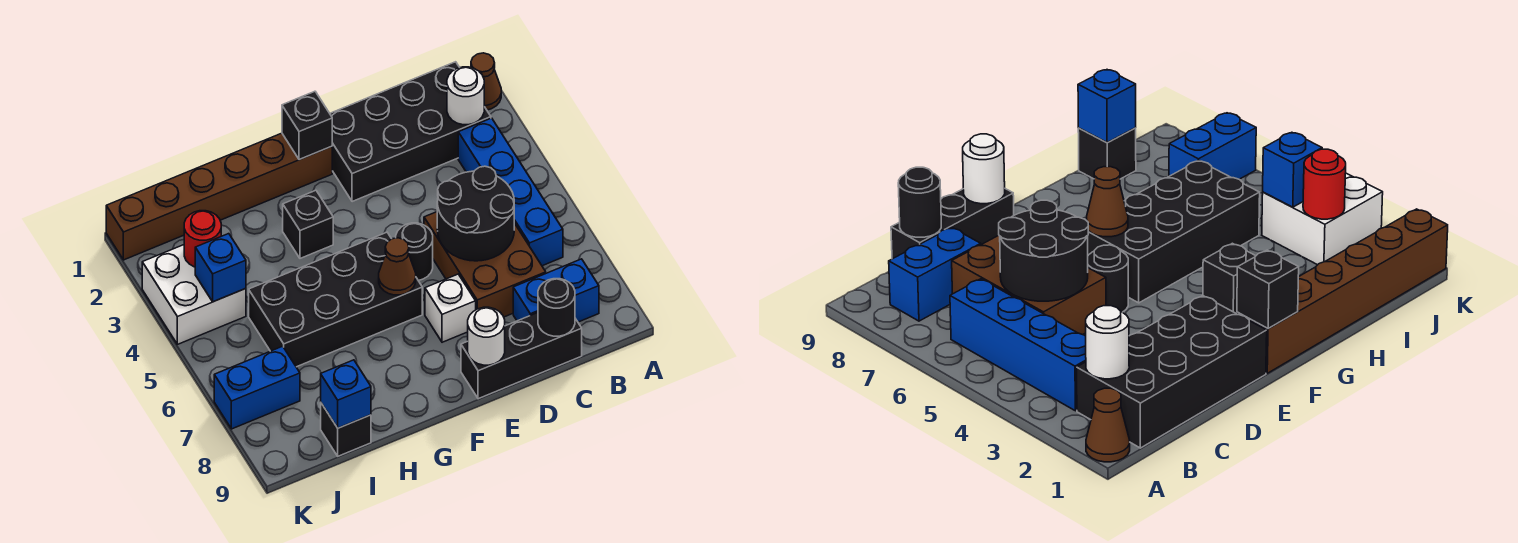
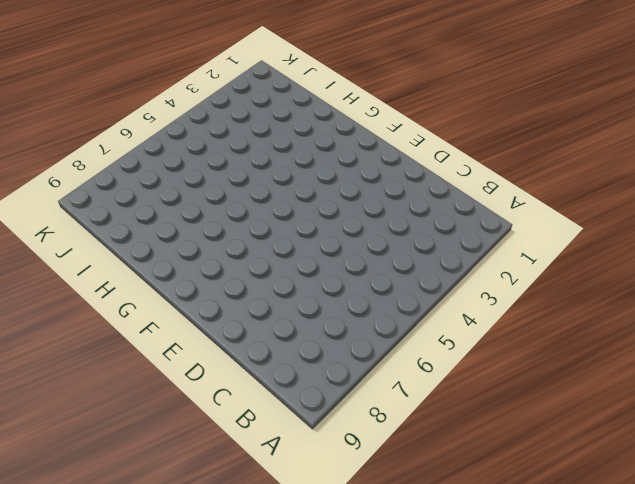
none -> brown cone A1 level 1
none -> black brick B1:E2 level 1
none -> blue brick B3:B6 level 1

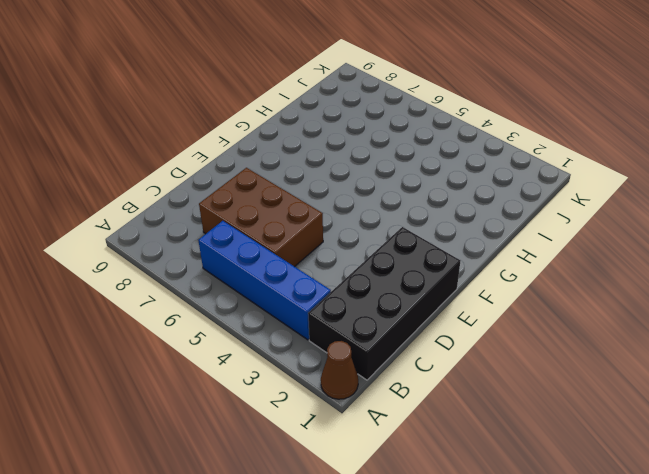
none -> blue brick B8:C8 level 1
none -> black brick C9:E9 level 1
none -> black round brick E5 level 1

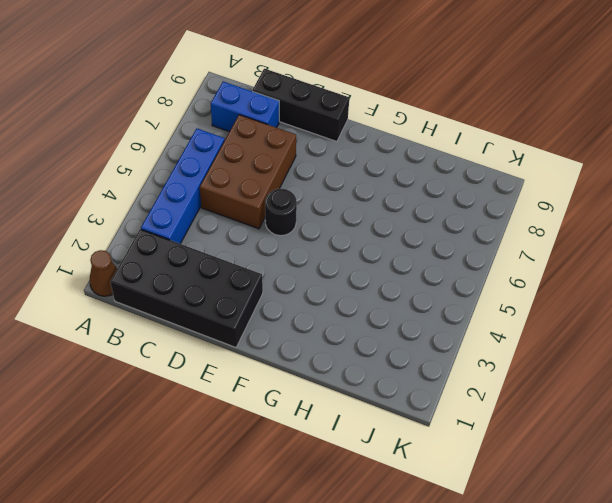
none -> white brick E7 level 1
none -> brown brick F1:K1 level 1
none -> black brick F5:I6 level 1

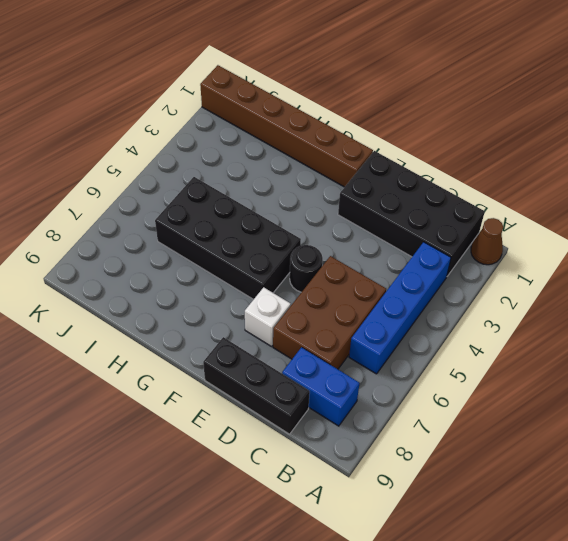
none -> black brick G3 level 1
none -> black brick I9 level 1
none -> white brick J3:K4 level 1

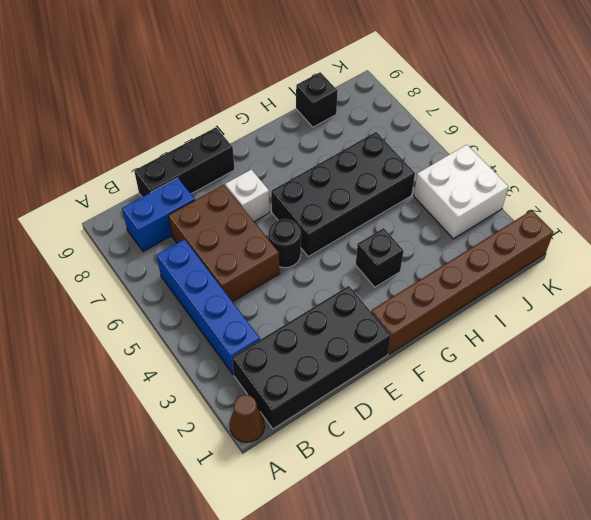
none -> blue brick J7:K7 level 1
none -> white round brick B2 level 2
none -> black round brick C5:D6 level 2

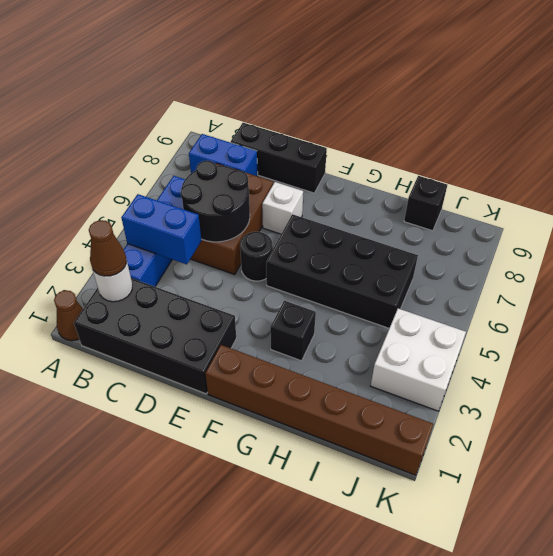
brown cone B2 level 3 -> brown cone F6 level 2
blue brick B4:C4 level 2 -> blue brick J7:K7 level 1
none -> black round brick C9 level 2
none -> white round brick E9 level 2
none -> black brick F1 level 2

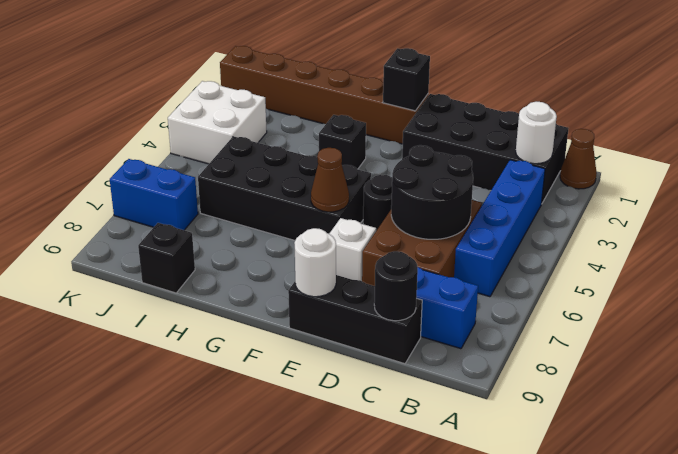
none -> blue brick I9 level 2
none -> red round brick J3 level 2
none -> blue brick J4 level 2

